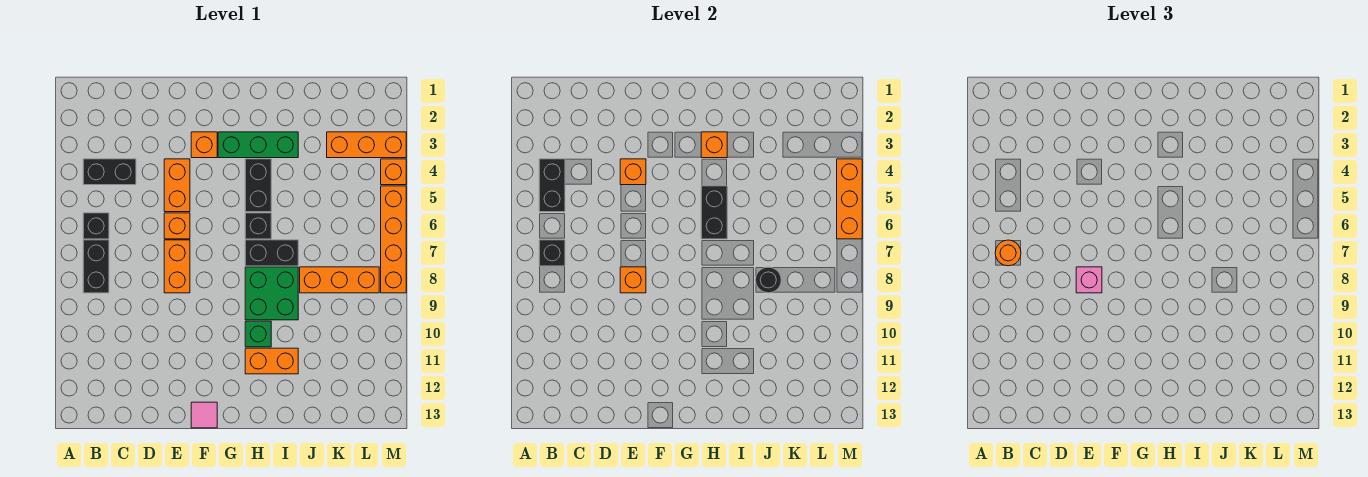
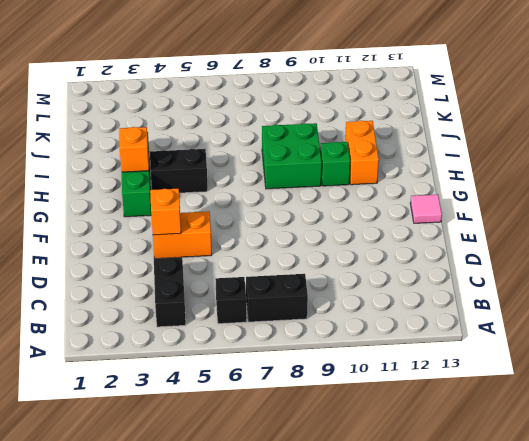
none -> orange brick E6 level 1
none -> orange brick E7:E8 level 1
none -> orange brick F3 level 1

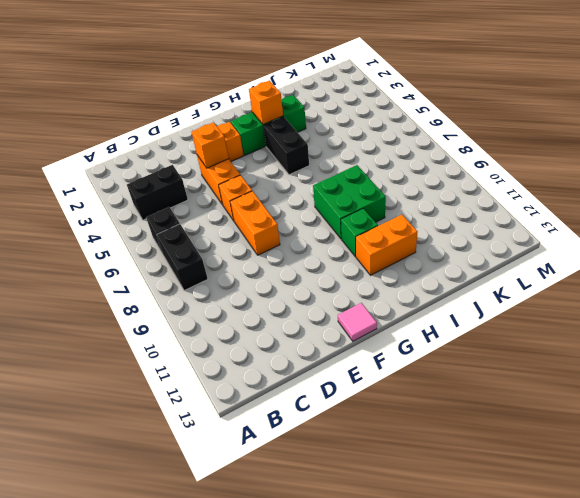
none -> black brick H6 level 1
none -> black brick H7:I7 level 1
none -> orange brick J8:L8 level 1

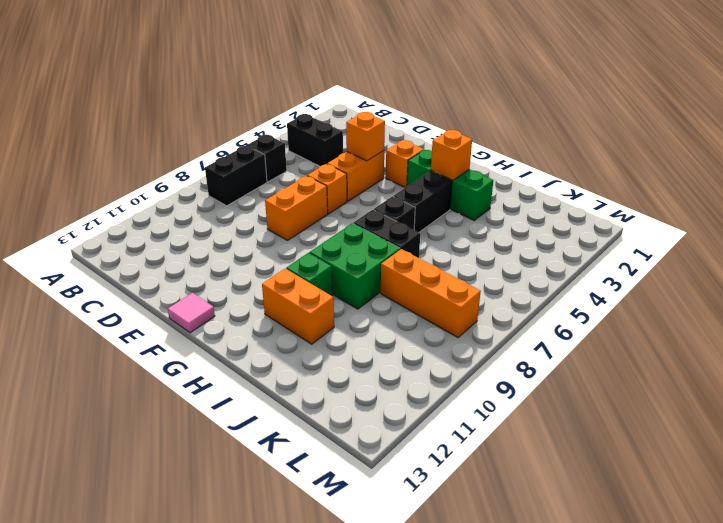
none -> orange brick K3:M3 level 1
none -> orange brick M4 level 1
none -> orange brick M5:M8 level 1

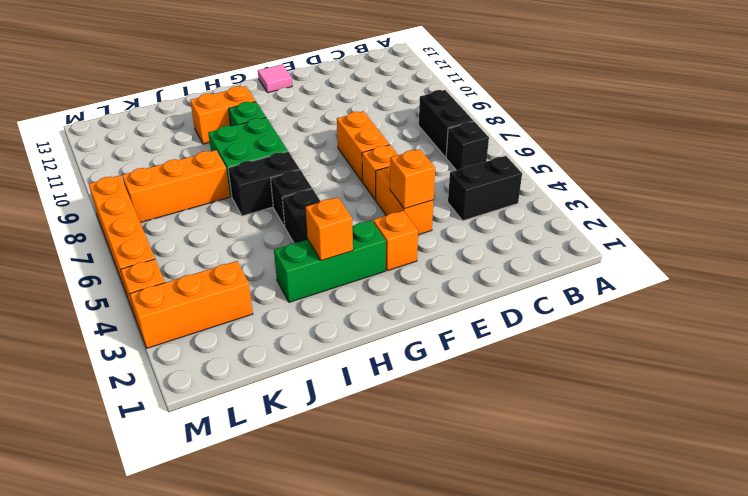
none -> black brick B4:B5 level 2
none -> black brick B7 level 2
none -> orange brick E8 level 2

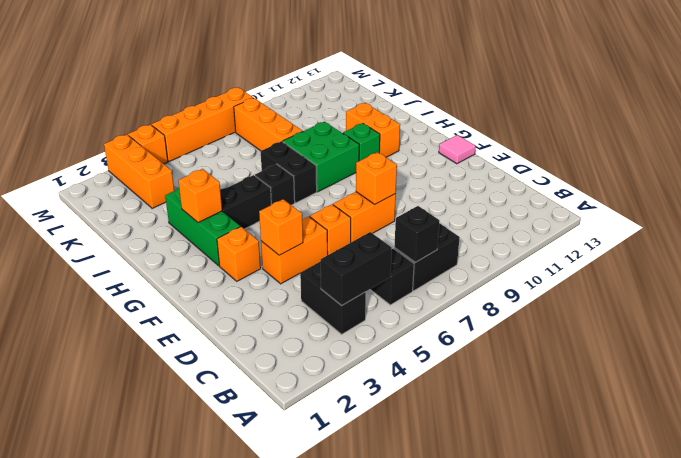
none -> black brick H5:H6 level 2
none -> black round brick J8 level 2
none -> orange brick M4:M6 level 2

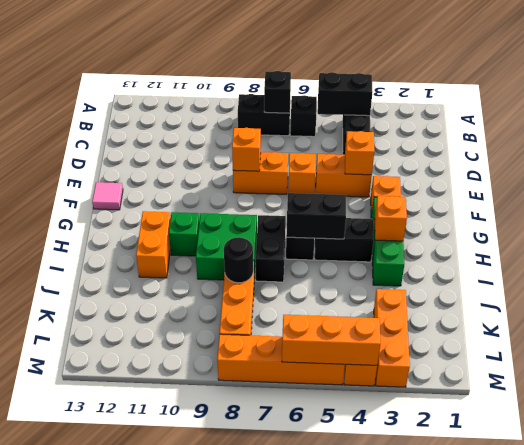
none -> orange round brick B7 level 3
none -> pink brick E8 level 3

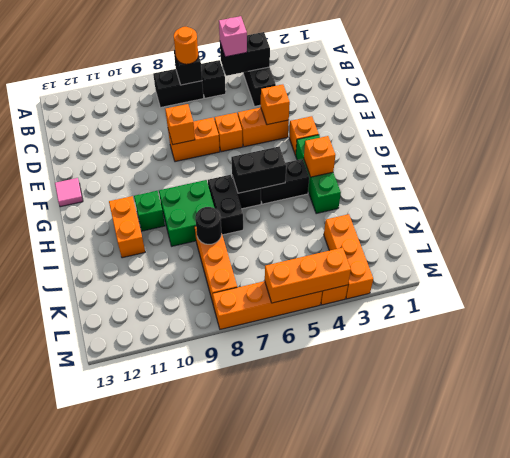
pink brick B5 level 3 -> pink brick E8 level 3

